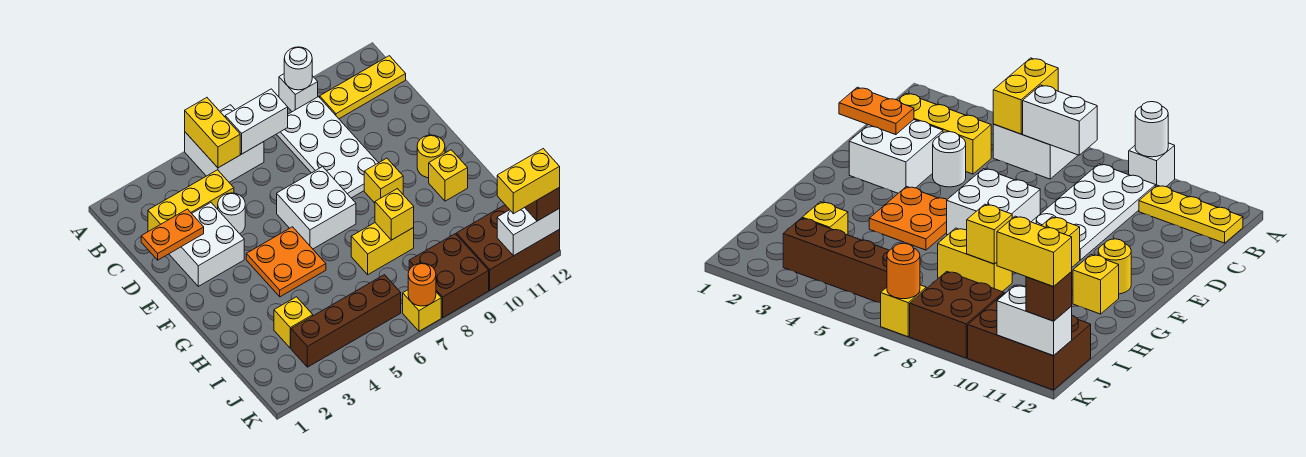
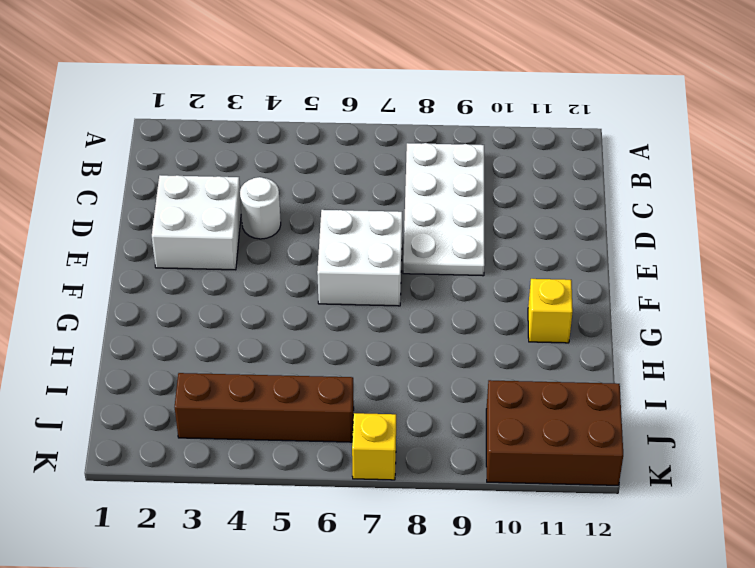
none -> white brick A5:B6 level 1
none -> white brick A9 level 1
none -> yellow plate B10:B12 level 1

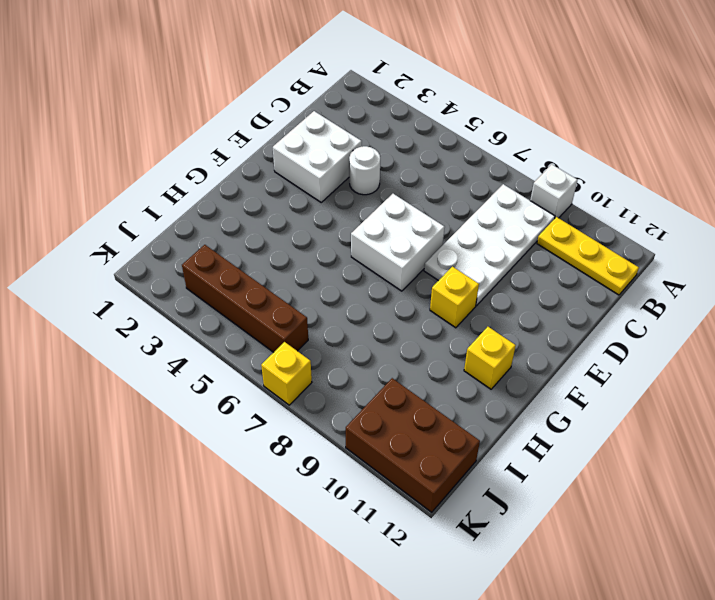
none -> white brick A5:B6 level 1
none -> yellow brick C2:C4 level 1
none -> orange plate F4:G5 level 1

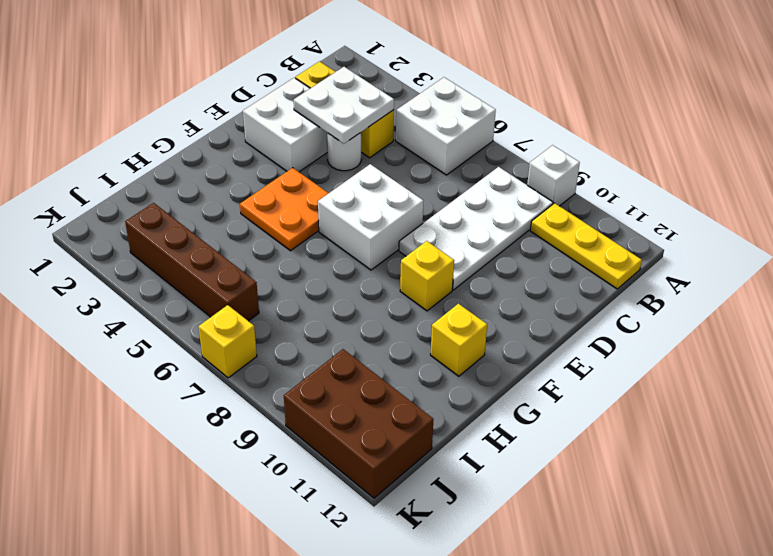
white plate C3:D4 level 2 -> none
none -> yellow round brick F11 level 1
none -> yellow brick H7:H8 level 1
none -> yellow brick I3 level 1

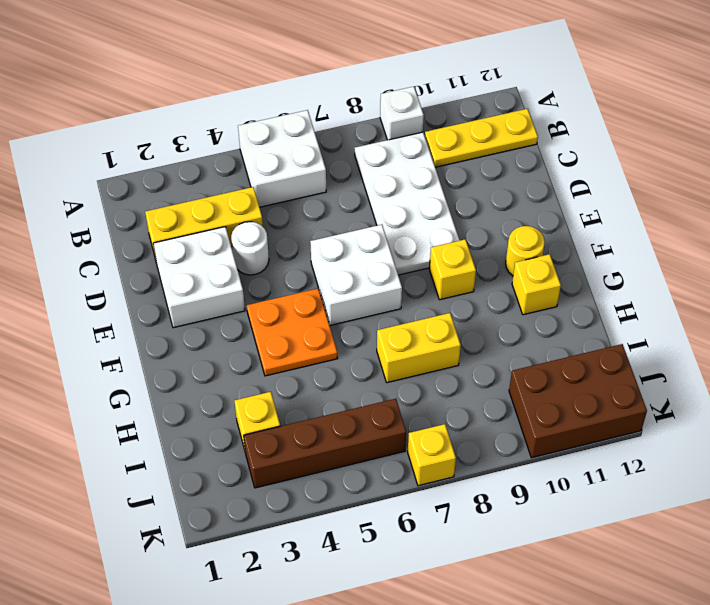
none -> brown brick J8:K9 level 1
none -> yellow brick A5:B5 level 2
none -> white round brick A9 level 2

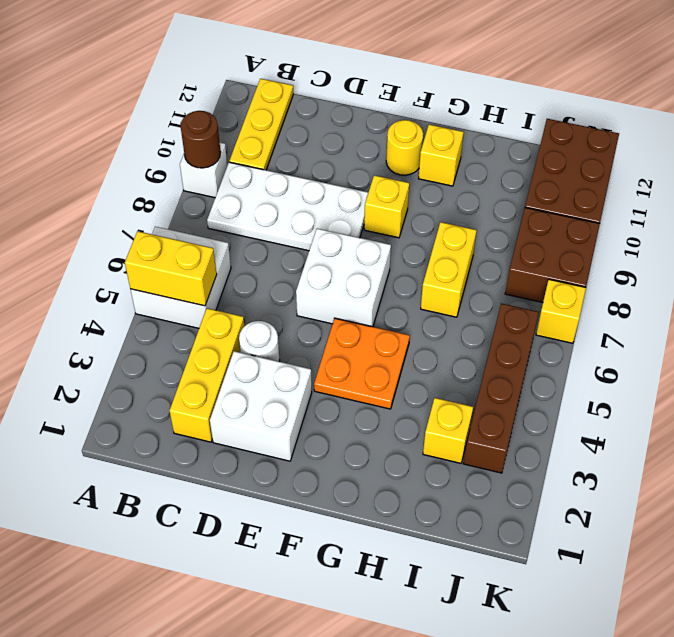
brown round brick A9 level 2 -> white round brick A9 level 2
none -> white brick B6:B7 level 2
none -> orange plate D1:D2 level 2
none -> yellow brick H8 level 2

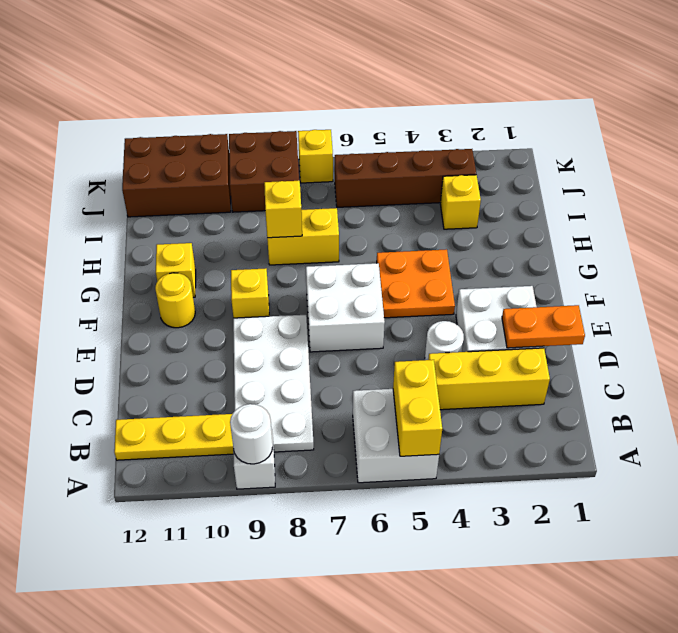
none -> white brick B6:B7 level 2
none -> orange round brick K7 level 2
none -> white brick K11:K12 level 2

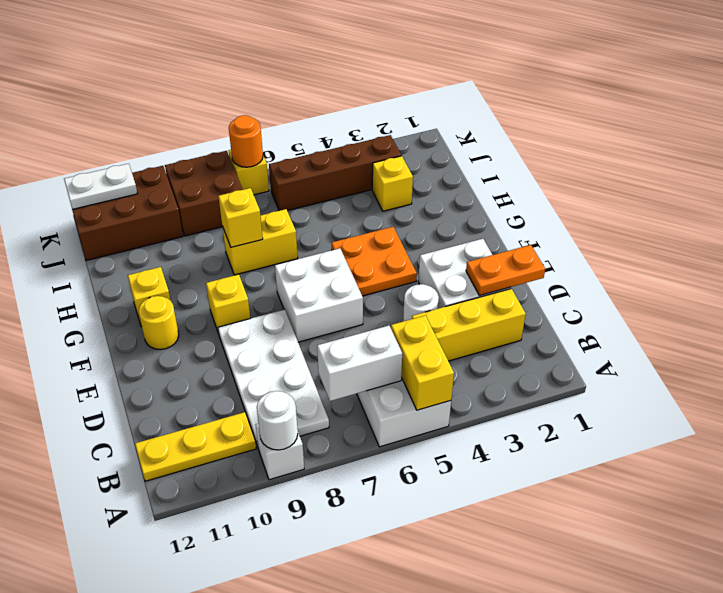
white plate K11:K12 level 2 -> white brick K11:K12 level 2
none -> brown brick K12 level 3
none -> yellow brick K11:K12 level 4

